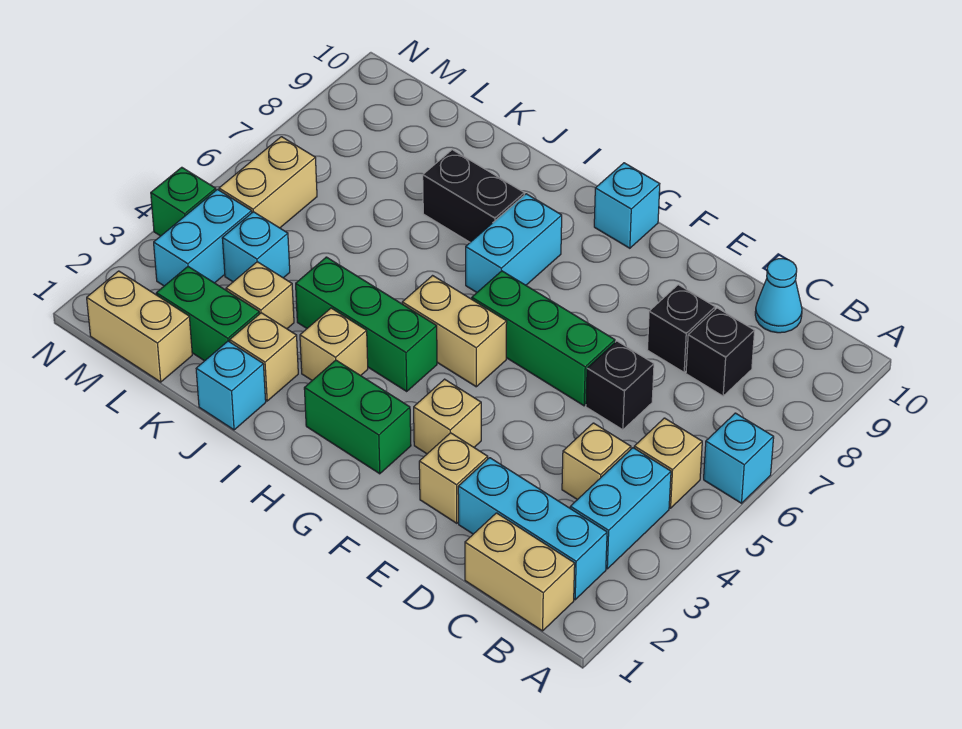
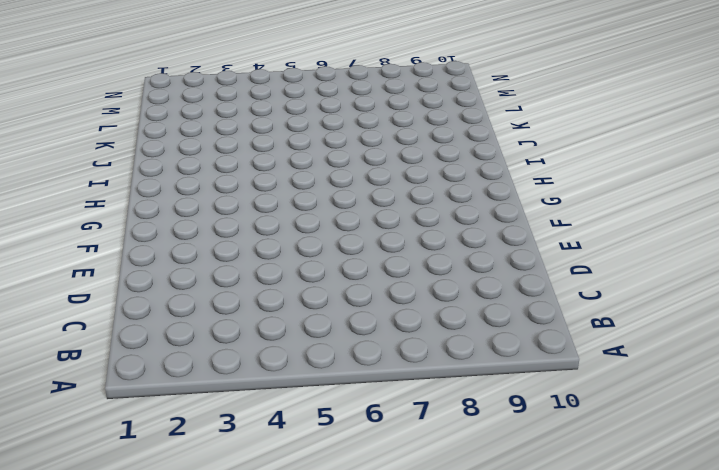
none -> cyan brick A6 level 1
none -> tan brick B1:C1 level 1
none -> cyan brick B2:D2 level 1

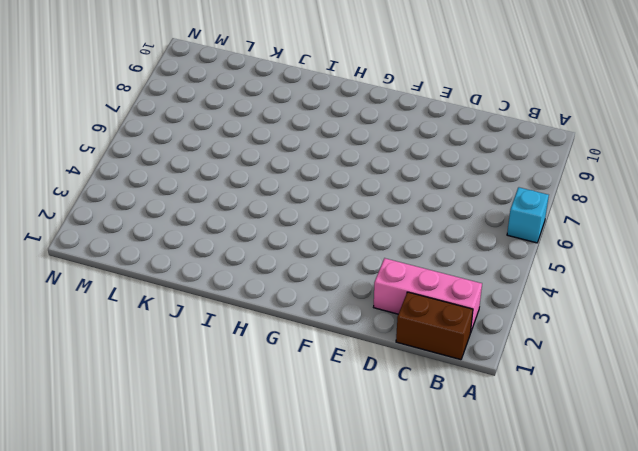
brown brick B1:C1 level 1 -> tan brick B1:C1 level 1
pink brick B2:D2 level 1 -> cyan brick B2:D2 level 1
none -> cyan brick B3:B4 level 1
none -> tan brick B5 level 1
none -> tan brick C4 level 1

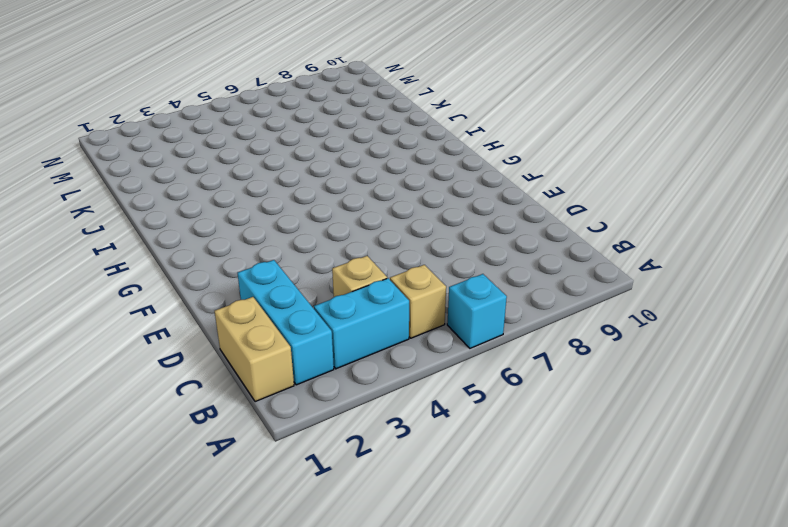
none -> black brick C8 level 1
none -> cyan cone C10 level 1
none -> black brick D6 level 1

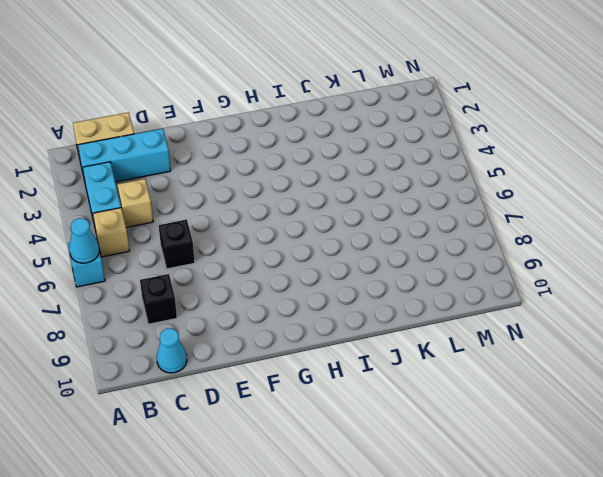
cyan cone A6 level 2 -> none
none -> black brick D8 level 1
none -> tan brick E2 level 1
none -> green brick E6:G6 level 1

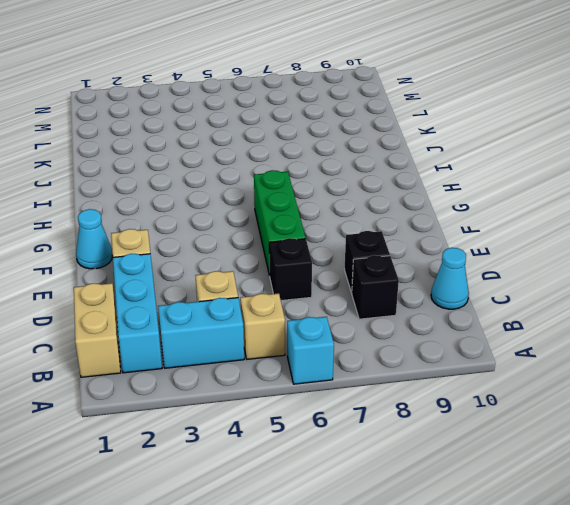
cyan cone F1 level 1 -> none
none -> tan brick F3 level 1
none -> green brick G2:H2 level 1
none -> tan brick G5:H5 level 1

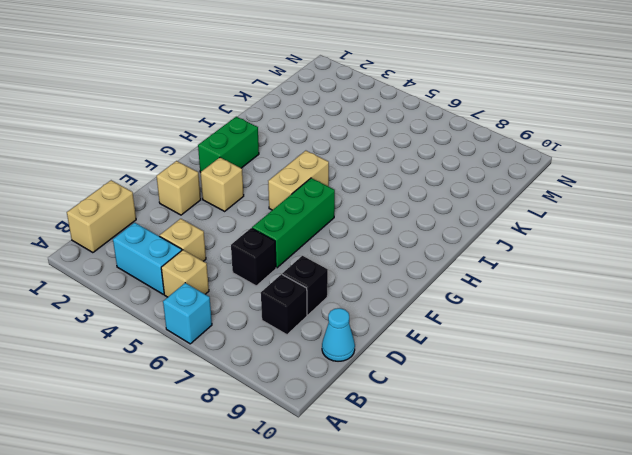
none -> cyan brick B2:D2 level 1
none -> cyan brick G10 level 1
none -> green brick H4:J4 level 1

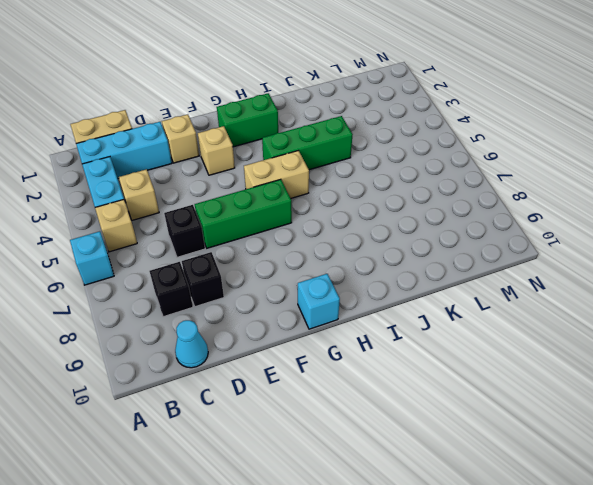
none -> cyan brick H7:H8 level 1
none -> tan brick I3 level 1
none -> black brick I8:J8 level 1

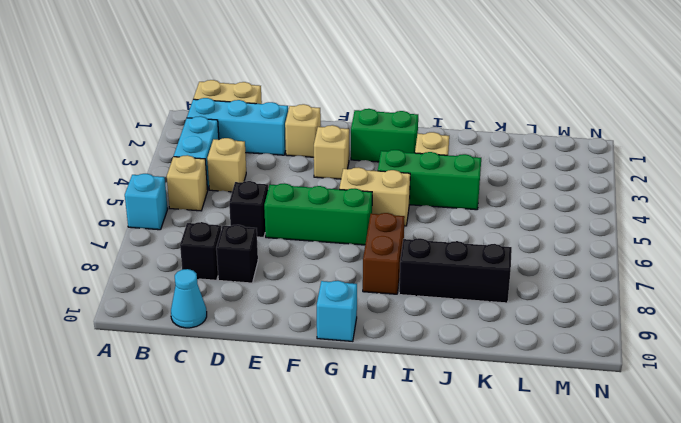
brown brick H7:H8 level 1 -> cyan brick H7:H8 level 1
black brick I8:K8 level 1 -> black brick I8:J8 level 1
none -> cyan brick J1 level 1
none -> tan brick J2 level 1
none -> green brick K2:L2 level 1

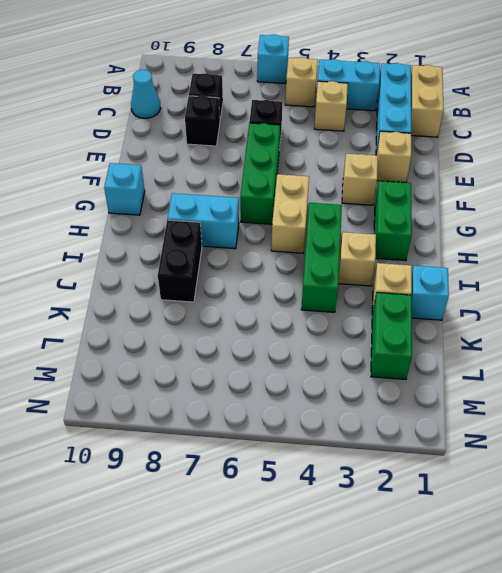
none -> tan brick K3 level 1
none -> tan brick L1:M1 level 1
none -> cyan brick L4 level 1

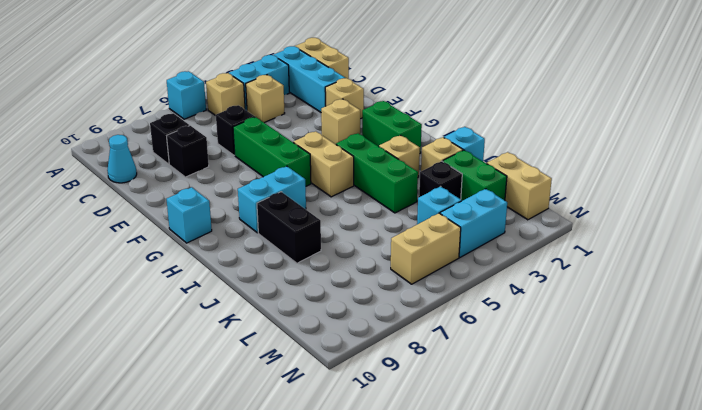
black brick K3 level 1 -> tan brick K3 level 1
none -> green brick N4 level 1

